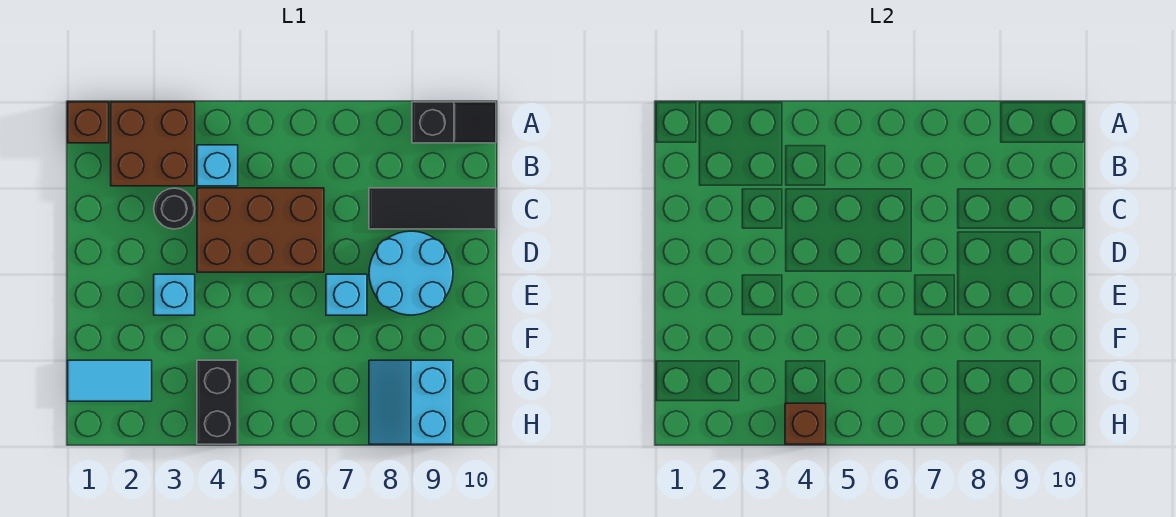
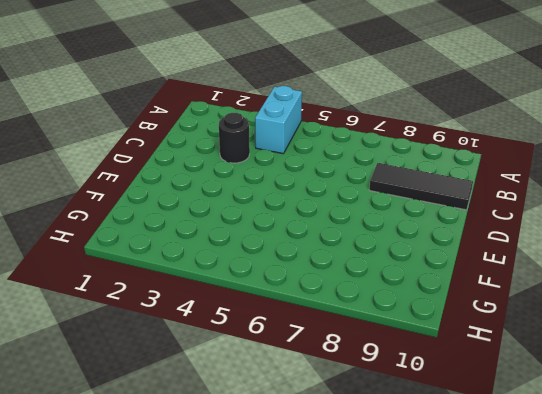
cyan brick A4:B4 level 1 -> cyan brick B4 level 1
none -> brown brick A1 level 1
none -> brown brick A2:B3 level 1
none -> black slope A9:A10 level 1 top 9

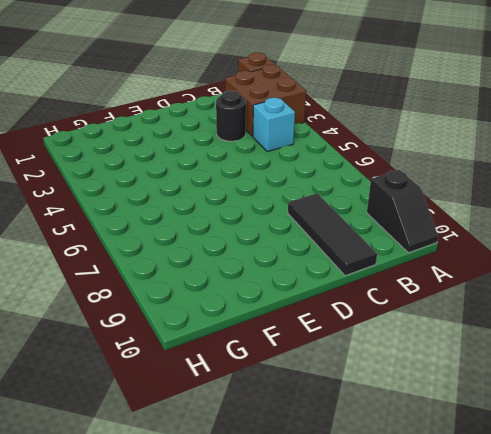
none -> brown brick C4:D6 level 1
none -> cyan round brick D8:E9 level 1
none -> cyan brick E3 level 1

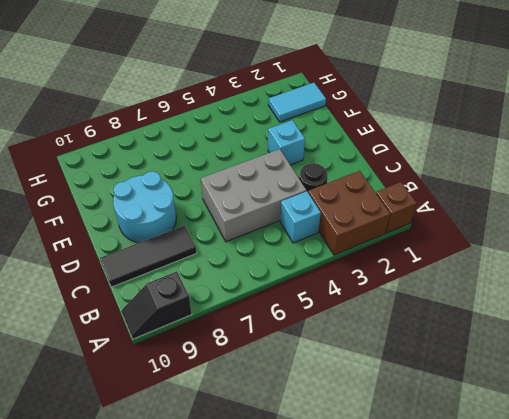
grey brick C4:D6 level 1 -> brown brick C4:D6 level 1
none -> cyan brick E7 level 1
none -> black brick G4:H4 level 1
none -> cyan slope G8:H9 level 1 top 9

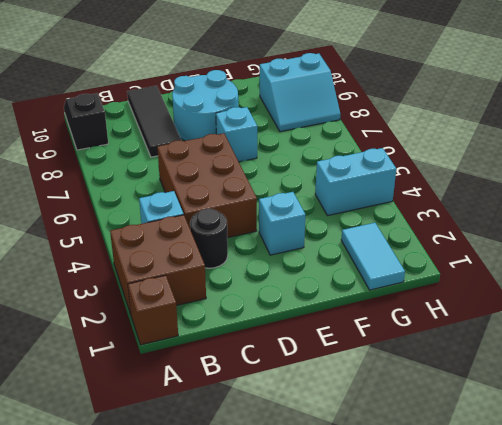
cyan brick G4:H4 level 1 -> black brick G4:H4 level 1
none -> brown brick H4 level 2

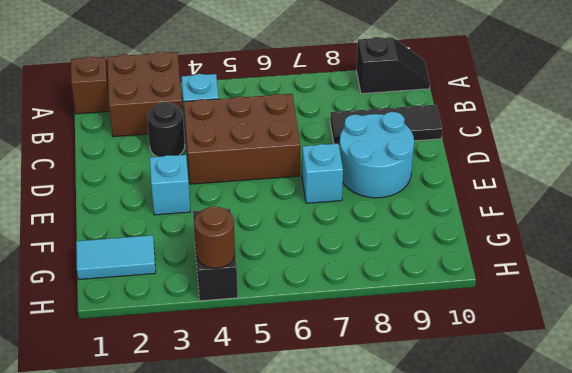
brown round brick H4 level 2 -> brown brick H4 level 2
none -> cyan slope G8:H9 level 1 top 9

